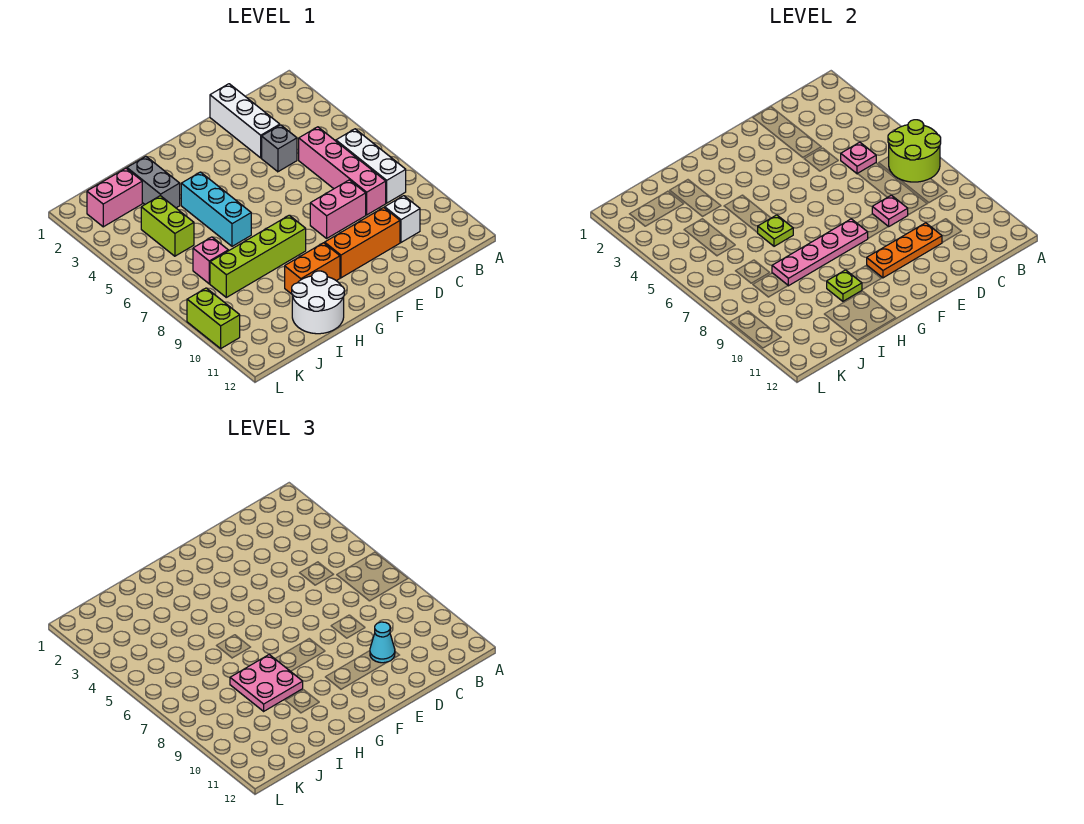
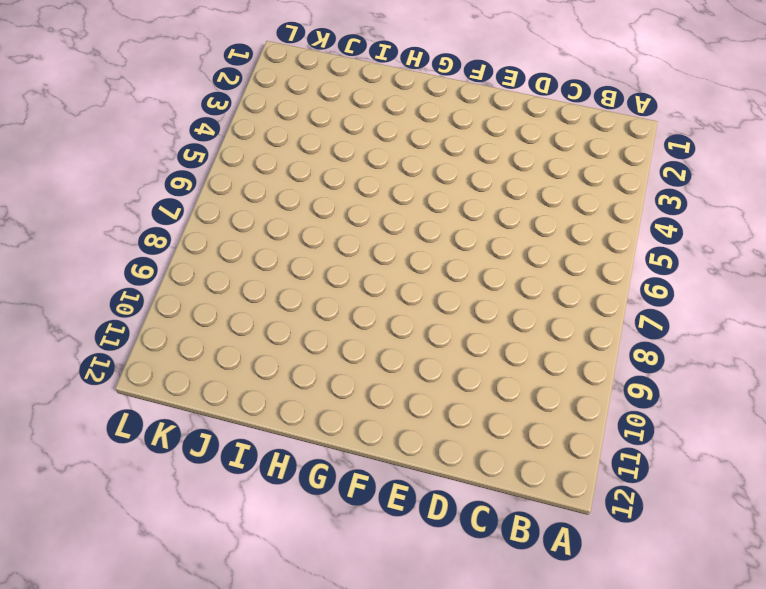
none -> white brick B6:B8 level 1
none -> pink brick C5:C8 level 1
none -> white brick C10 level 1

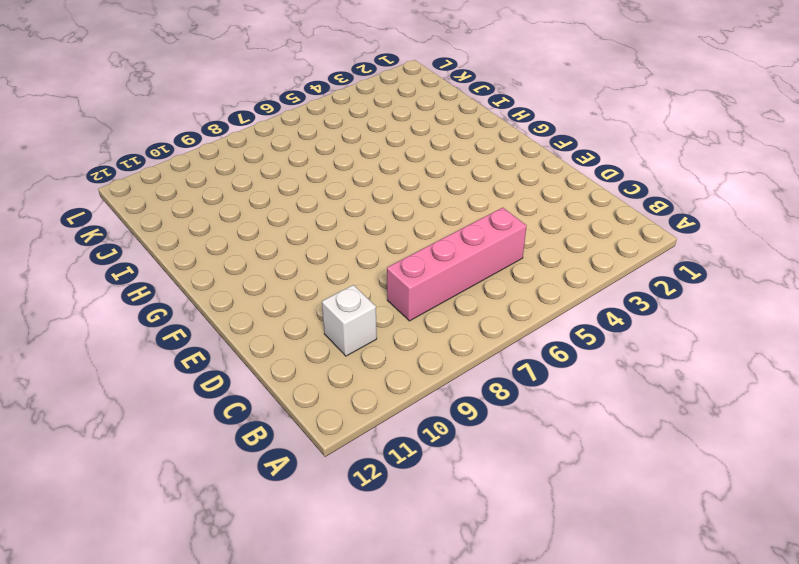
none -> white brick B6:B8 level 1
none -> white brick D1:D3 level 1
none -> grey brick D4 level 1

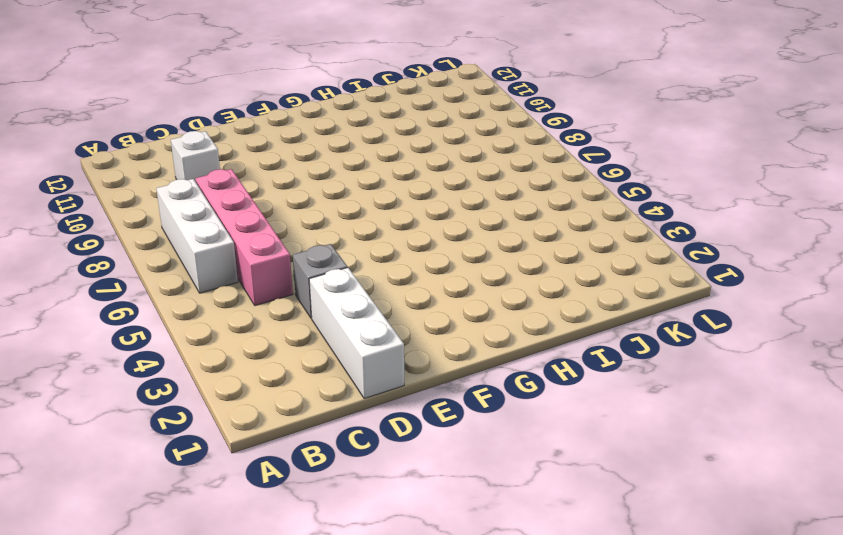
none -> pink brick D8:E8 level 1
none -> orange brick D10:F10 level 1
none -> lime brick G8:J8 level 1

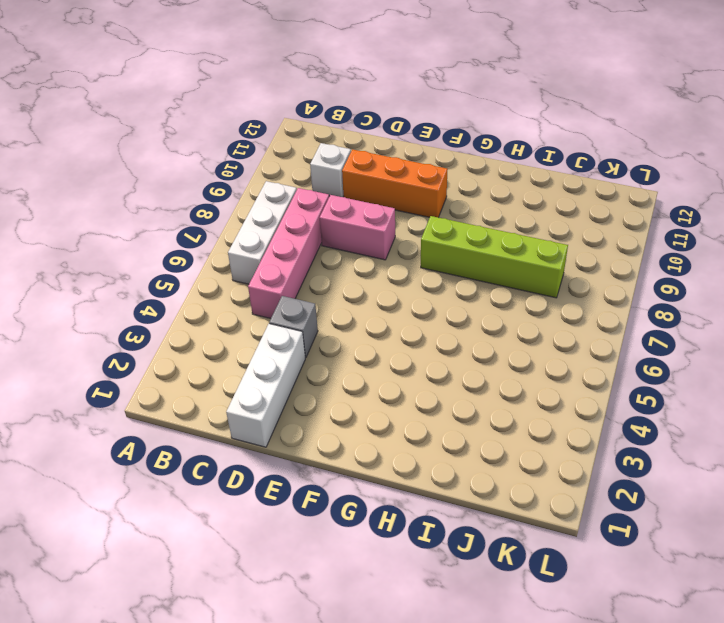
none -> orange brick G10:H10 level 1
none -> cyan brick H4:H6 level 1
none -> white round brick H11:I12 level 1

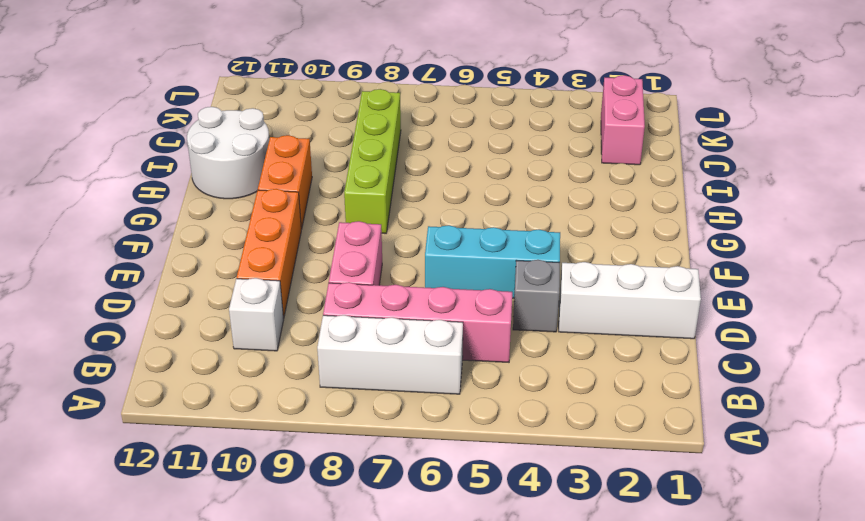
cyan brick E4:E6 level 1 -> cyan brick H4:H6 level 1
none -> grey brick I2:I3 level 1
none -> lime brick J4:J5 level 1
none -> pink brick J7 level 1

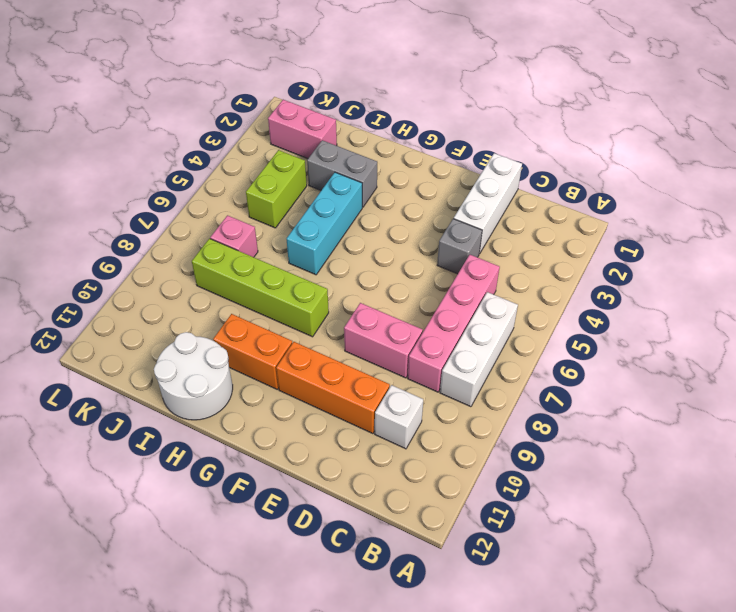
grey brick H3:I3 level 1 -> grey brick I2:I3 level 1
none -> lime brick L9:L10 level 1
none -> lime round brick A6:B7 level 2
none -> pink plate C5 level 2

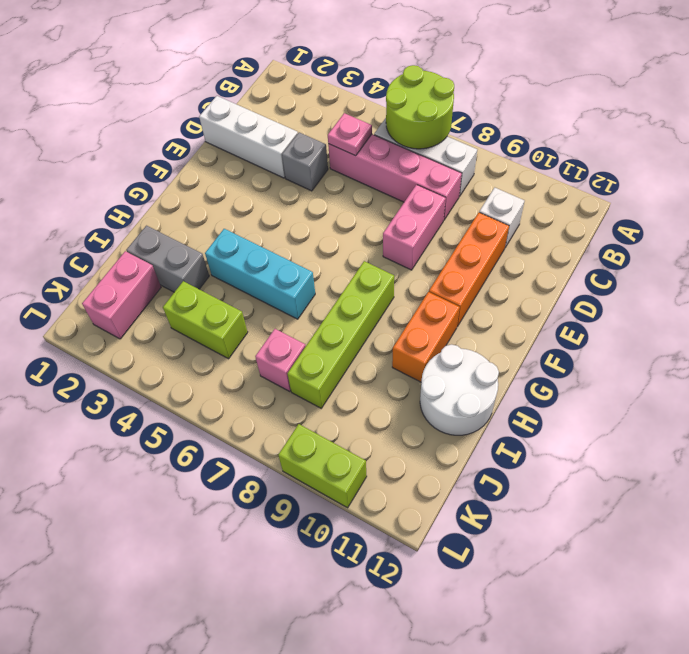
none -> pink plate D8 level 2
none -> orange plate D10:F10 level 2
none -> pink plate F8:I8 level 2

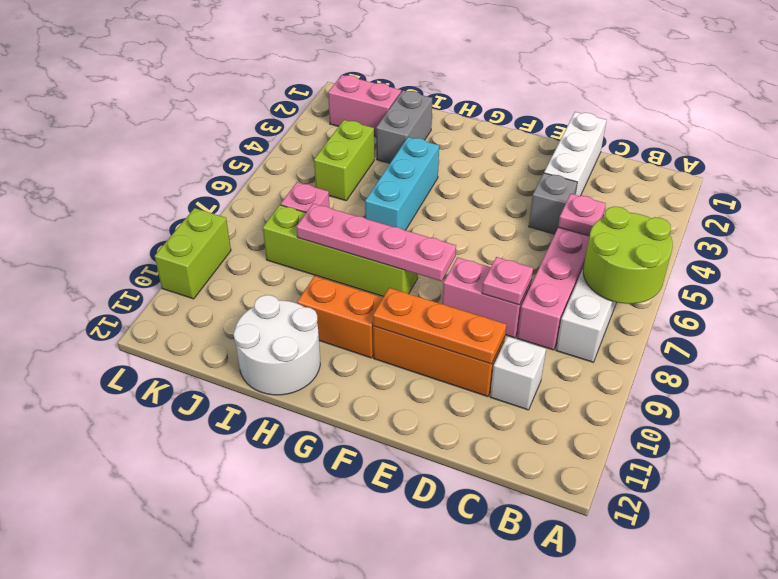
none -> lime plate H6 level 2
none -> lime plate H10 level 2
none -> cyan cone D10 level 3

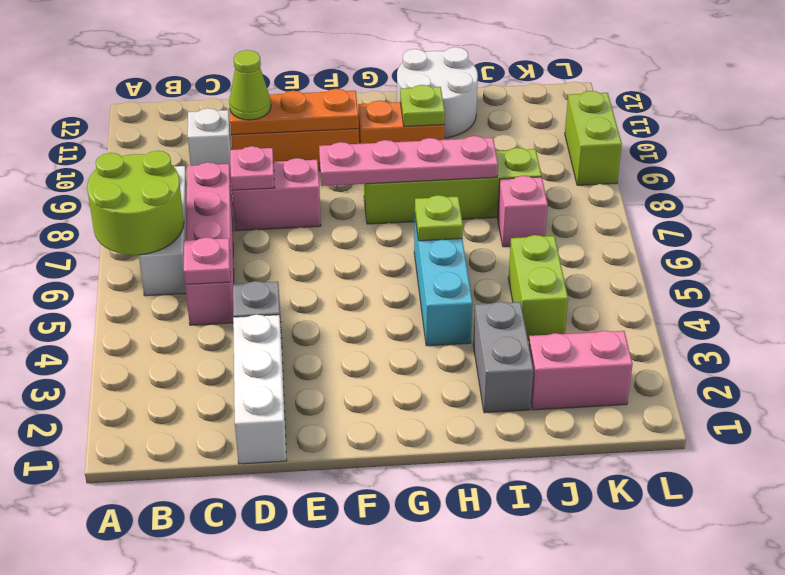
lime cone D10 level 3 -> cyan cone D10 level 3
none -> pink plate H8:I9 level 3

